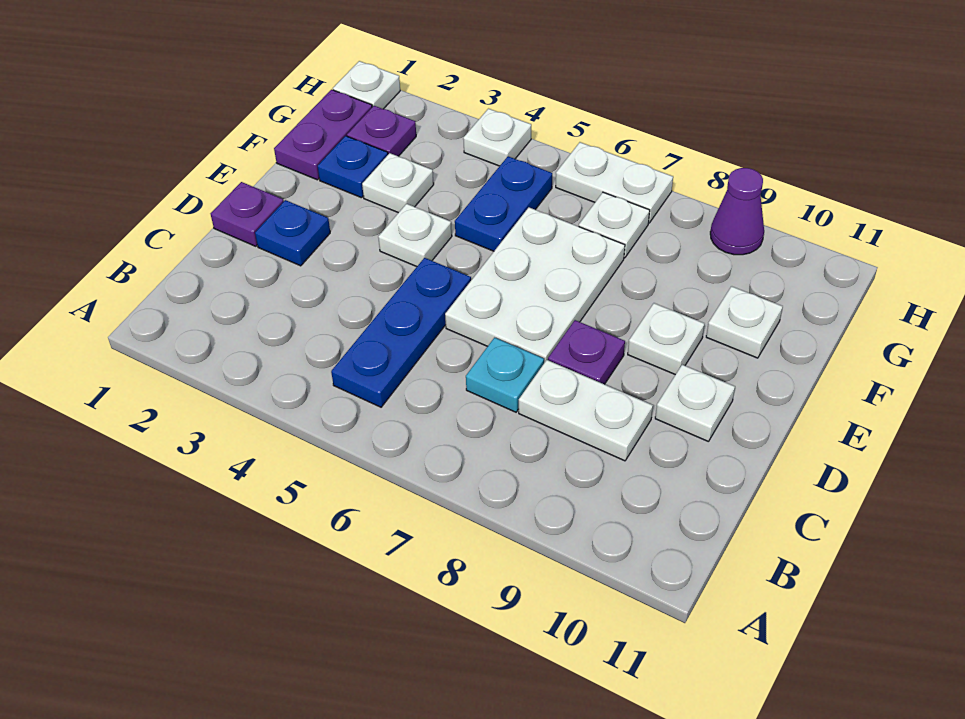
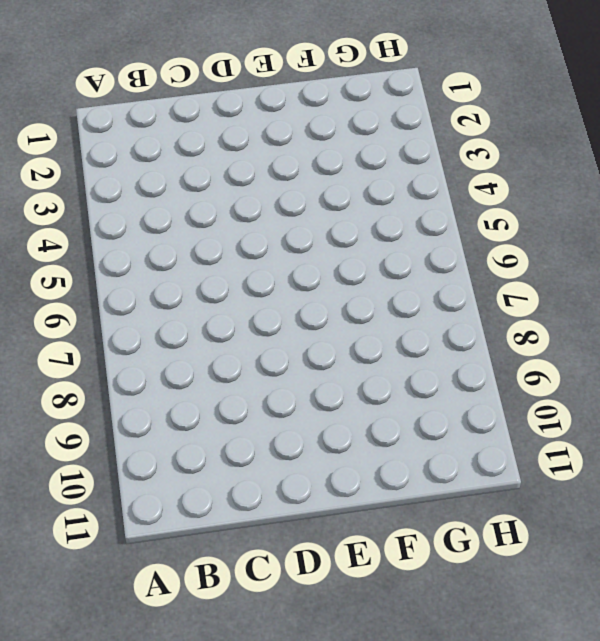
none -> blue plate B5:D5 level 1
none -> cyan plate C7 level 1
none -> white plate C8:C9 level 1

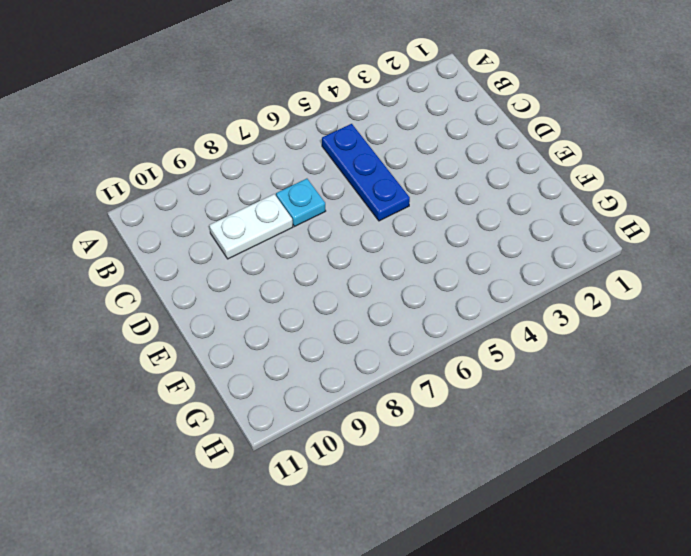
none -> purple plate D1 level 1
none -> blue plate D2 level 1
none -> white plate D6:F7 level 1

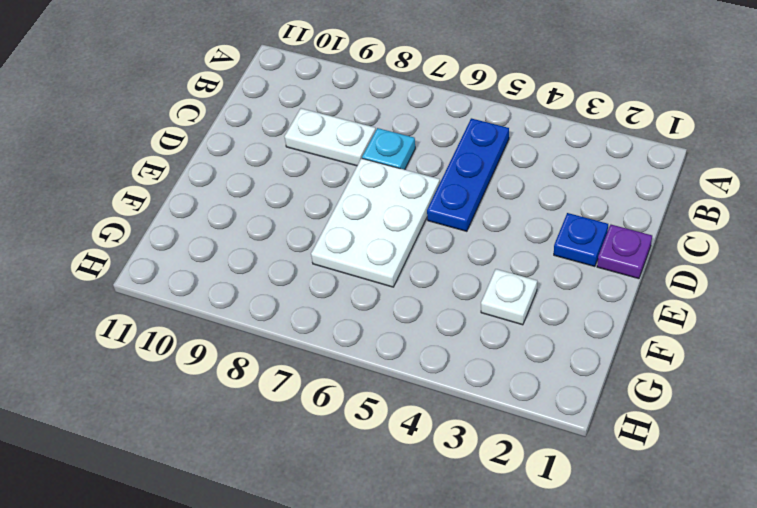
none -> purple plate D8 level 1
none -> white plate D10 level 1
none -> white plate E4 level 1

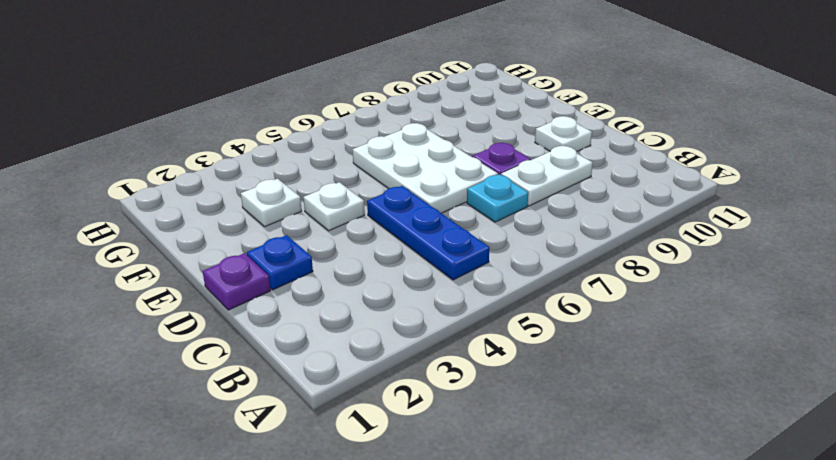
none -> white plate E9 level 1
none -> purple plate F1:G1 level 1
none -> blue plate F2 level 1

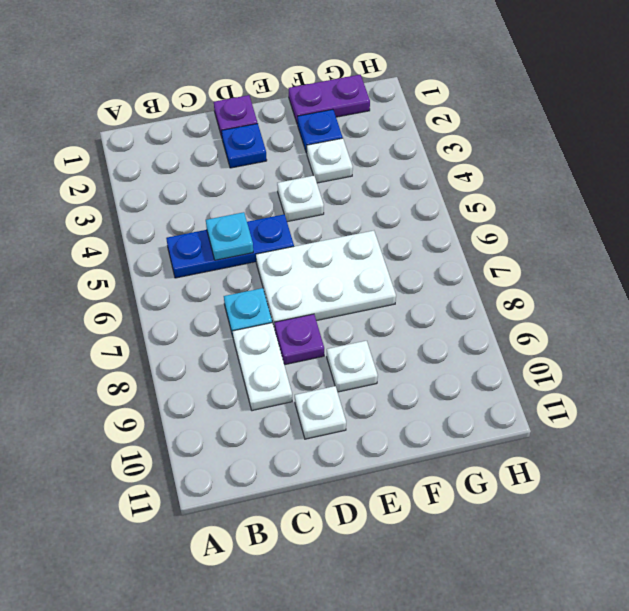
cyan plate C5 level 2 -> none
none -> blue plate F5:G5 level 1
none -> white plate F10 level 1
none -> purple plate G2 level 1

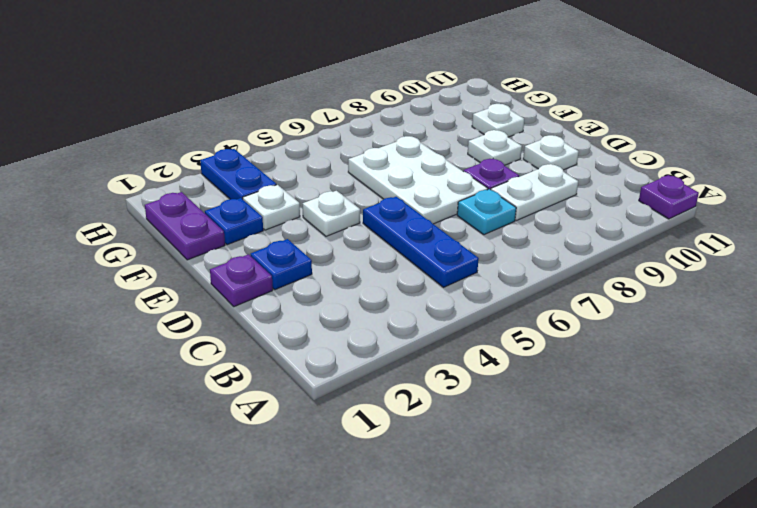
purple plate A11 level 1 -> purple plate G2 level 1
blue plate G3:H3 level 1 -> blue plate F5:G5 level 1
none -> white plate G7 level 1
none -> white plate H1 level 1
none -> white plate H4 level 1

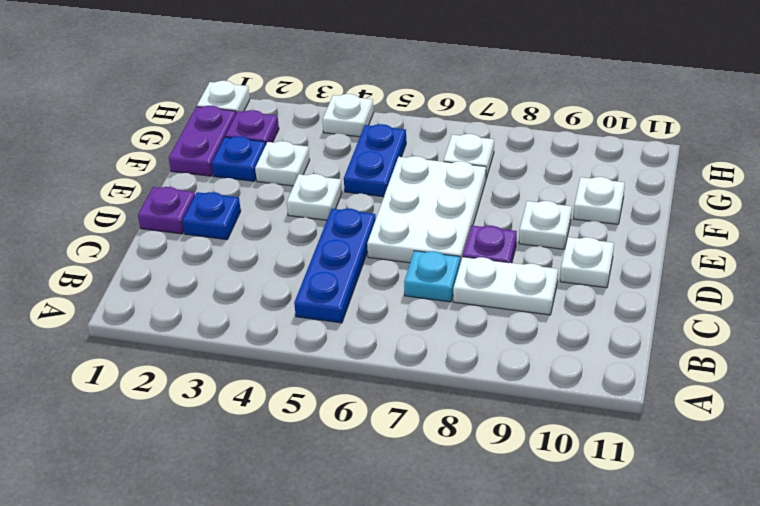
none -> white plate H6:H7 level 1
none -> purple cone H9 level 1

